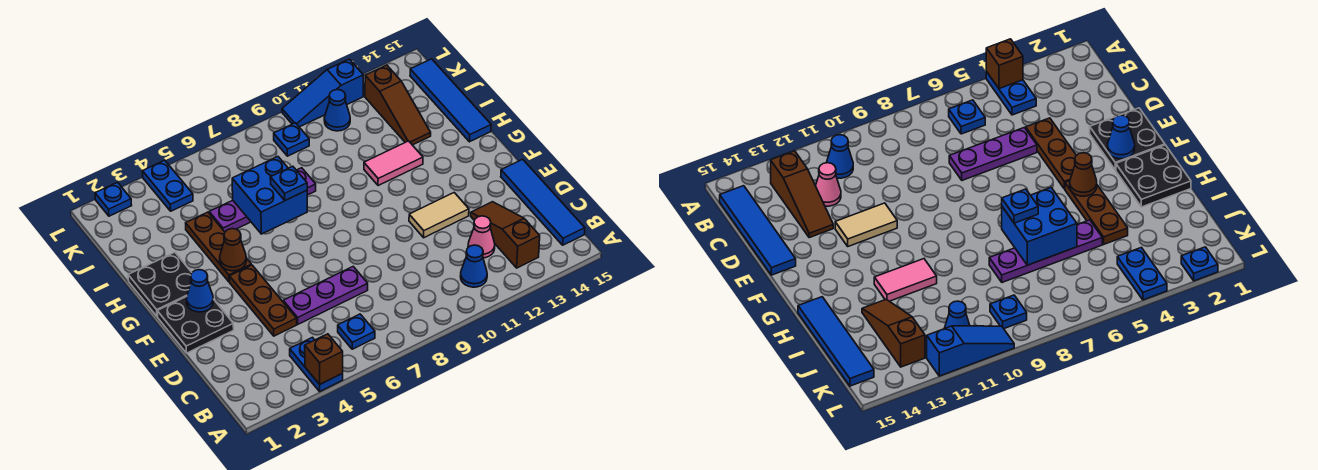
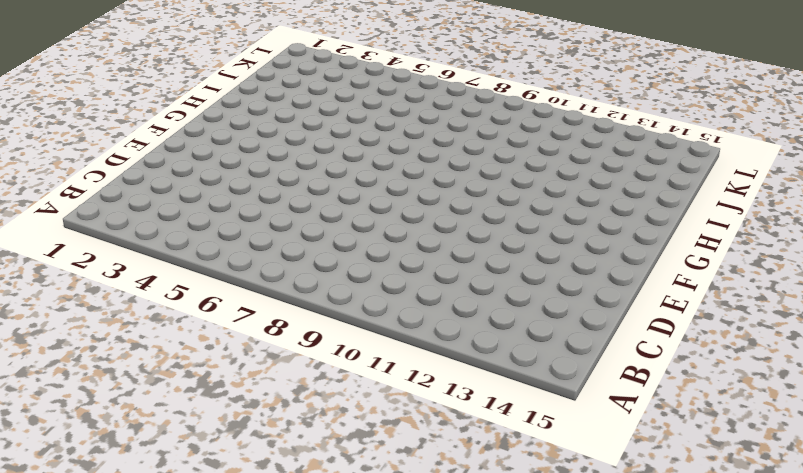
none -> blue plate A4:B4 level 1
none -> blue plate B6 level 1
none -> blue cone B11 level 1

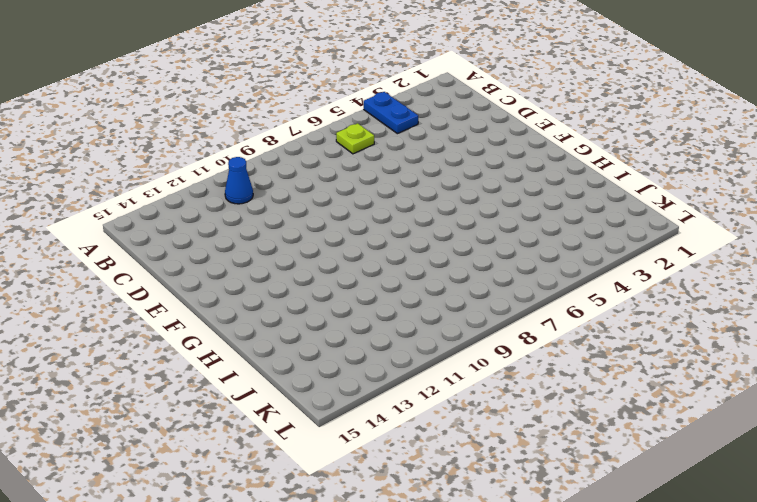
lime plate B6 level 1 -> blue plate B6 level 1
none -> brown slope B13:D13 level 1 top B
none -> blue tile B15:E15 level 1
none -> pink cone C12 level 1

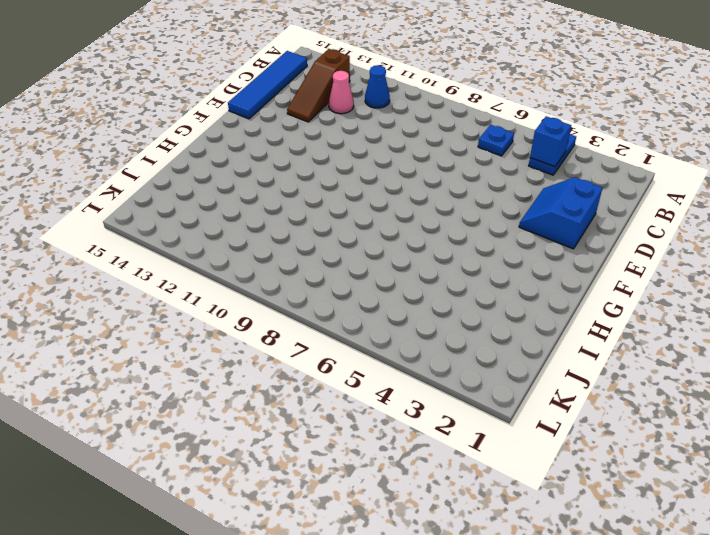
blue brick B4 level 2 -> none
blue slope D2:E3 level 1 top 2 -> black plate E1:F2 level 1
none -> brown plate D4:F4 level 1
none -> purple plate D5:D7 level 1
none -> tan tile E11:E12 level 1

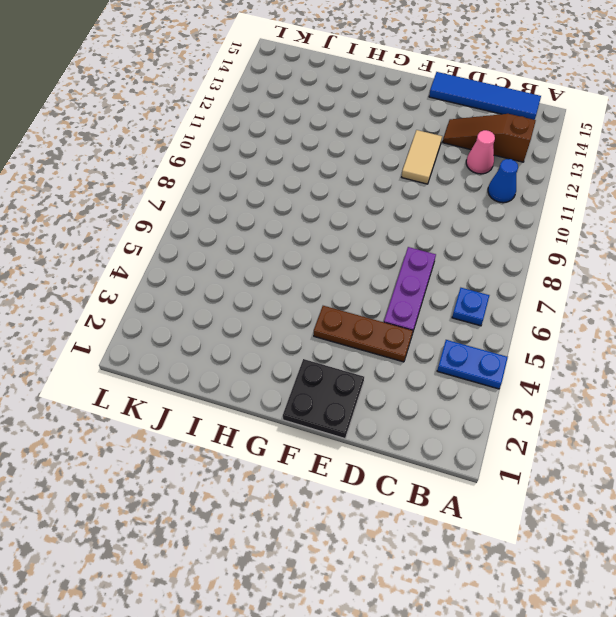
none -> black plate G1:H2 level 1
none -> brown plate G4:I4 level 1
none -> pink tile H11:H12 level 1

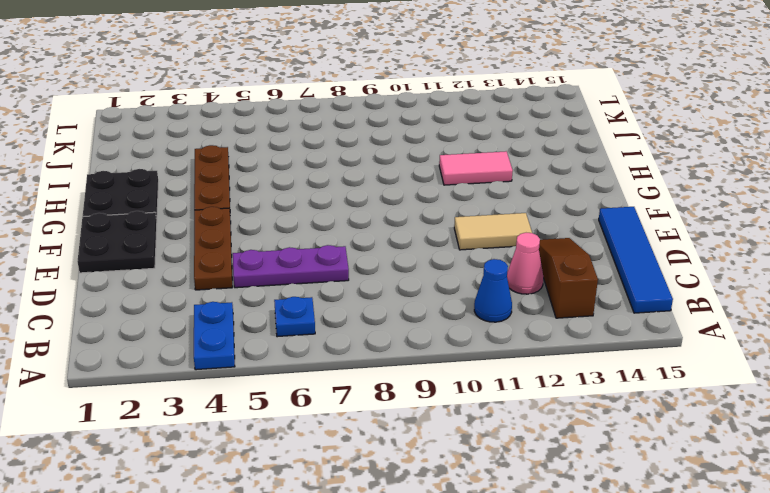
none -> blue tile H15:K15 level 1
none -> purple plate I5:I8 level 1
none -> brown slope I13:K13 level 1 top K

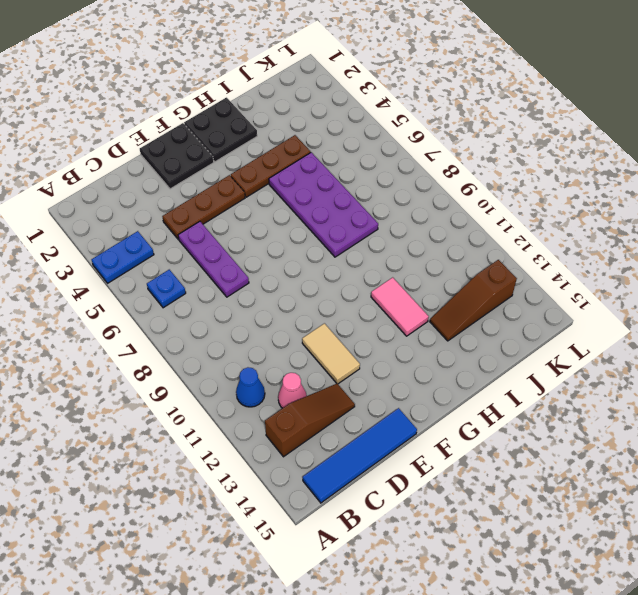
purple plate H5:I8 level 1 -> purple plate I5:I8 level 1
none -> blue tile H15:K15 level 1
none -> blue plate K4:L4 level 1
none -> blue plate K9 level 1

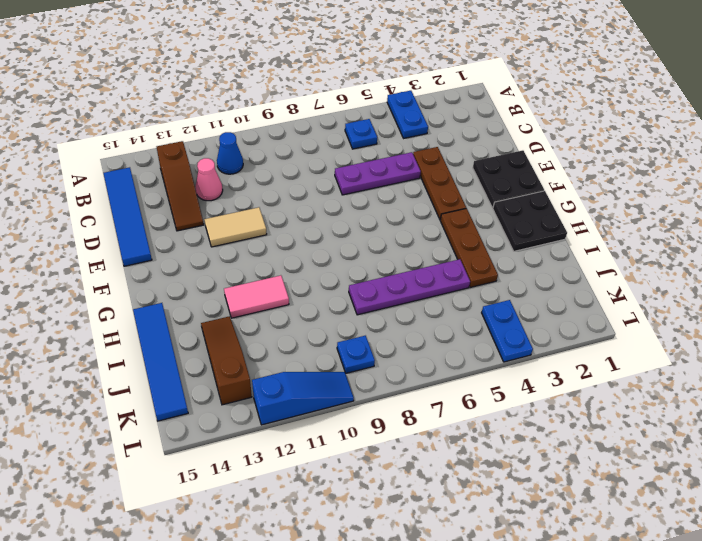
none -> blue cone K11 level 1
none -> blue plate L2 level 1
none -> brown brick A4 level 2

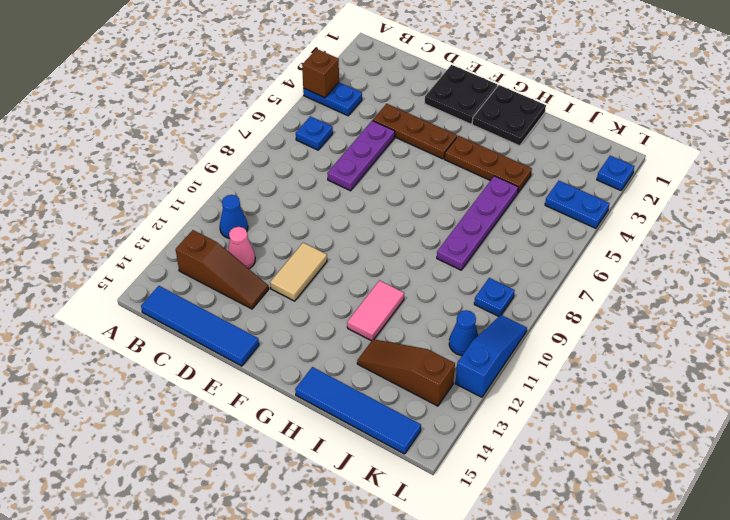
none -> blue cone F2 level 2
none -> brown cone G4 level 2
none -> blue brick H6:I7 level 2

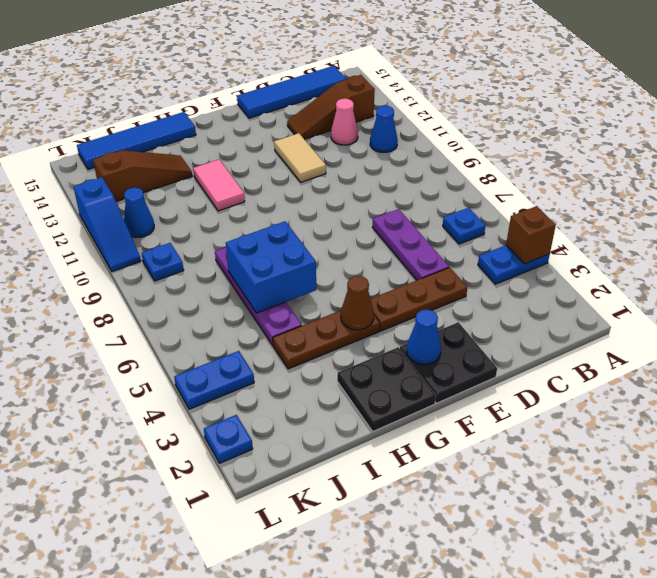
none -> blue plate H7 level 3

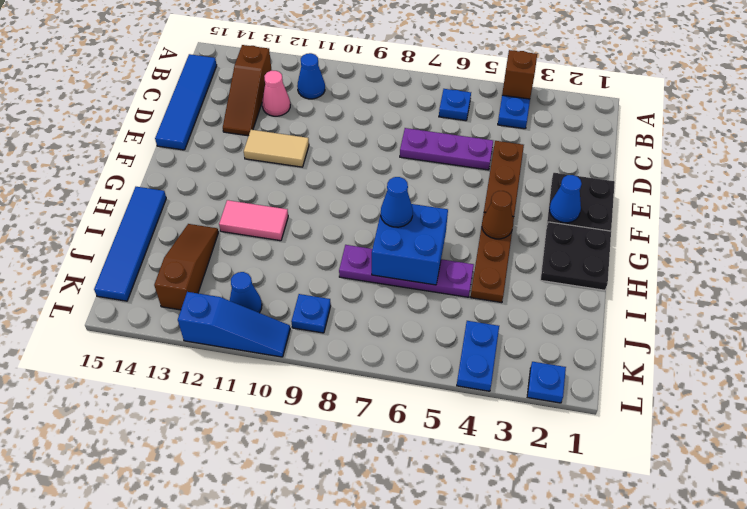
blue cone H7 level 3 -> blue plate H7 level 3

